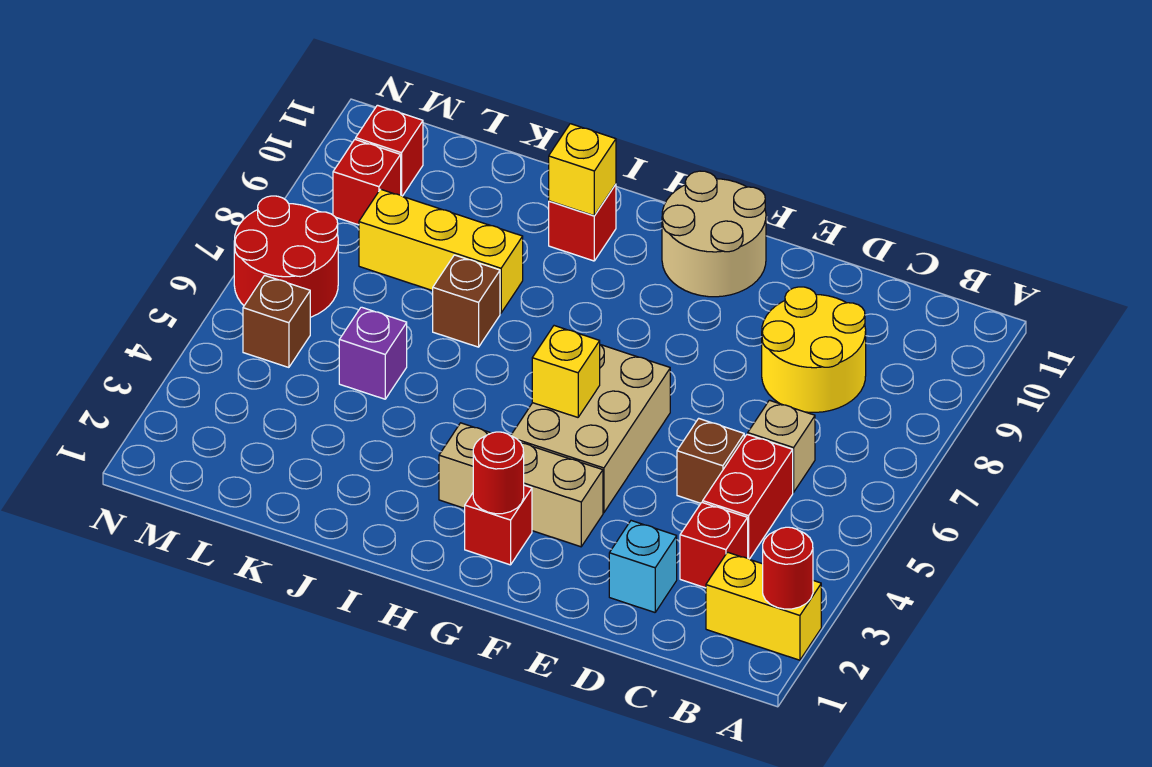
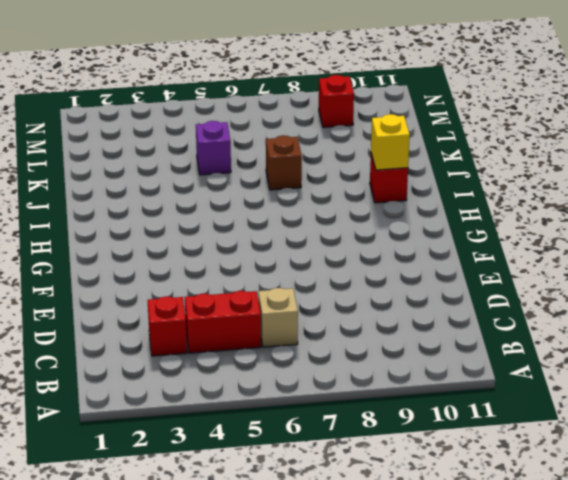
none -> yellow brick A2:B2 level 1
none -> yellow round brick C8:D9 level 1
none -> cyan brick D2 level 1

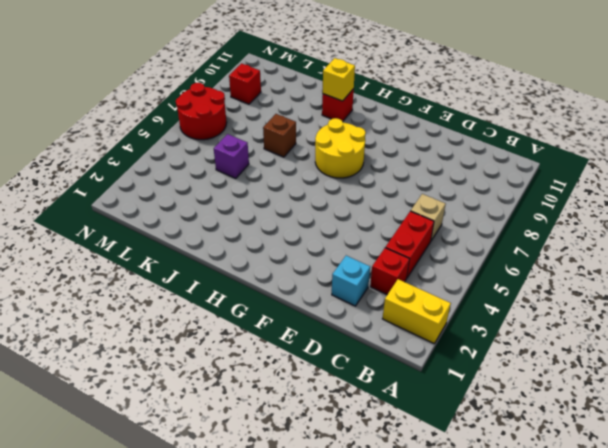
yellow round brick G7:H8 level 1 -> yellow round brick C8:D9 level 1
none -> brown brick D5 level 1
none -> tan brick F3:H3 level 1
none -> tan brick F4:G6 level 1

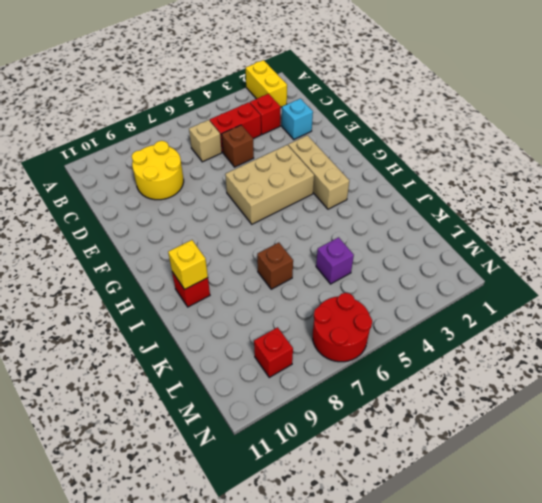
none -> tan round brick F10:G11 level 1
none -> red brick G2 level 1
none -> yellow brick J8:L8 level 1

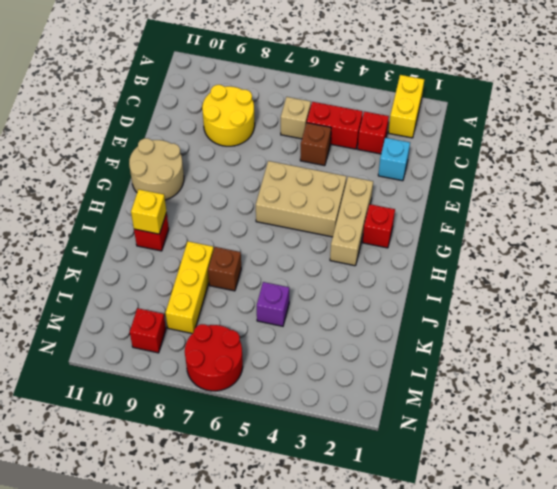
none -> brown brick M5 level 1
none -> red brick M10 level 1
none -> red round brick A2 level 2

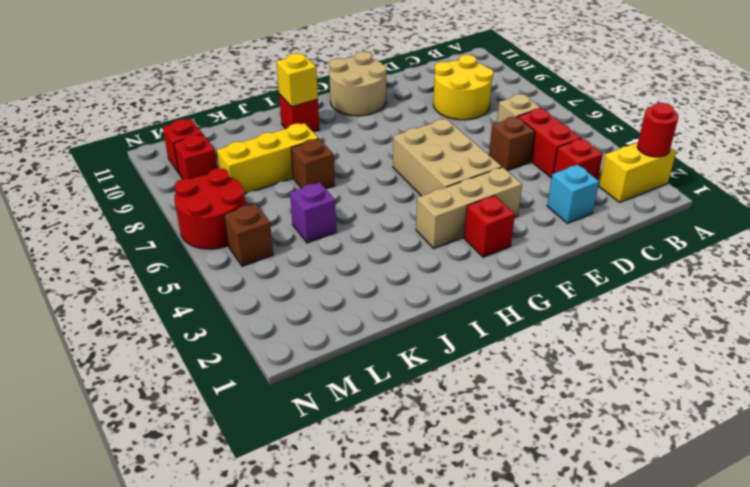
none -> red round brick G2 level 2
none -> yellow brick G5 level 2

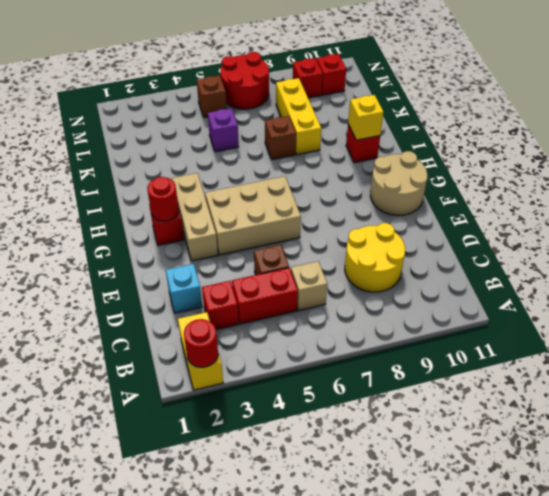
none -> yellow brick G5 level 2

